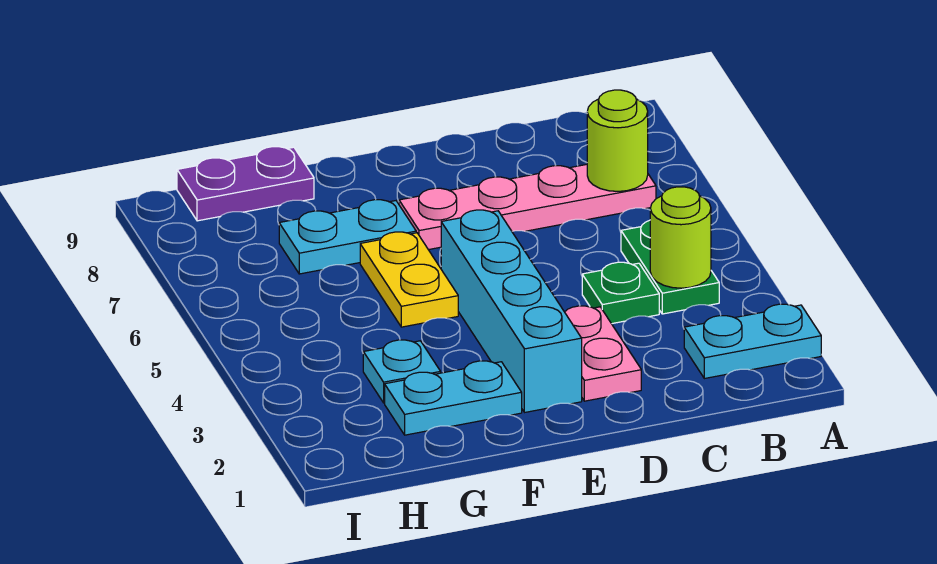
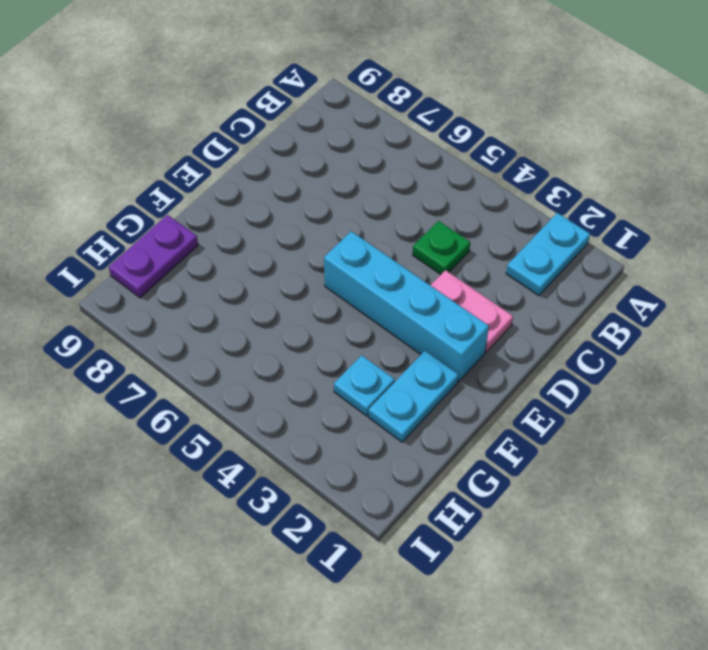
none -> green plate B4:B5 level 1
none -> pink plate B7:E7 level 1
none -> yellow plate F5:F6 level 1

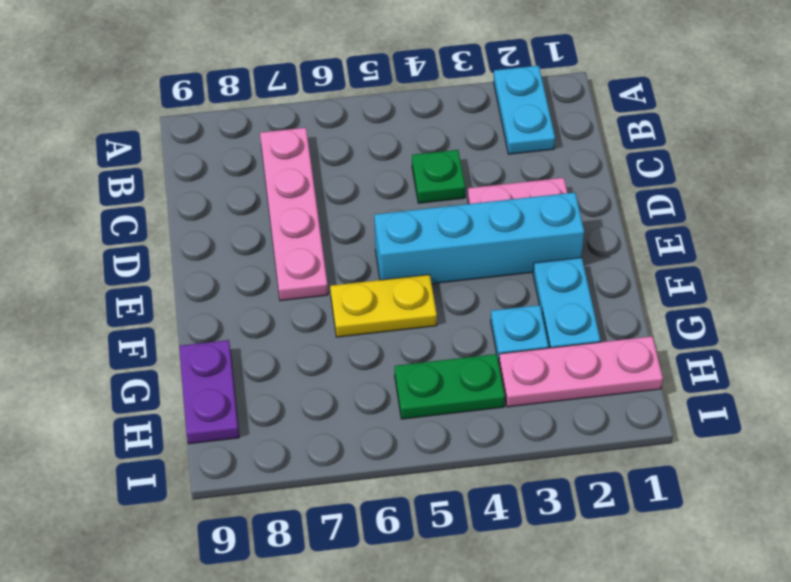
pink plate H1:H3 level 1 -> none
green plate H4:H5 level 1 -> green plate B4:B5 level 1
none -> cyan plate F7:G7 level 1
none -> lime round brick B4 level 2
none -> lime round brick B7 level 2

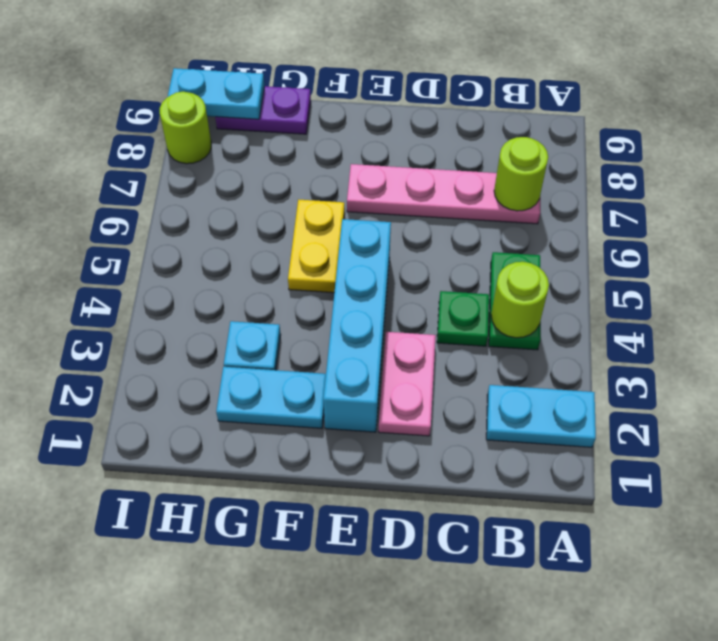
cyan plate H9:I9 level 2 -> cyan plate F7:G7 level 1
lime round brick I8 level 1 -> none

